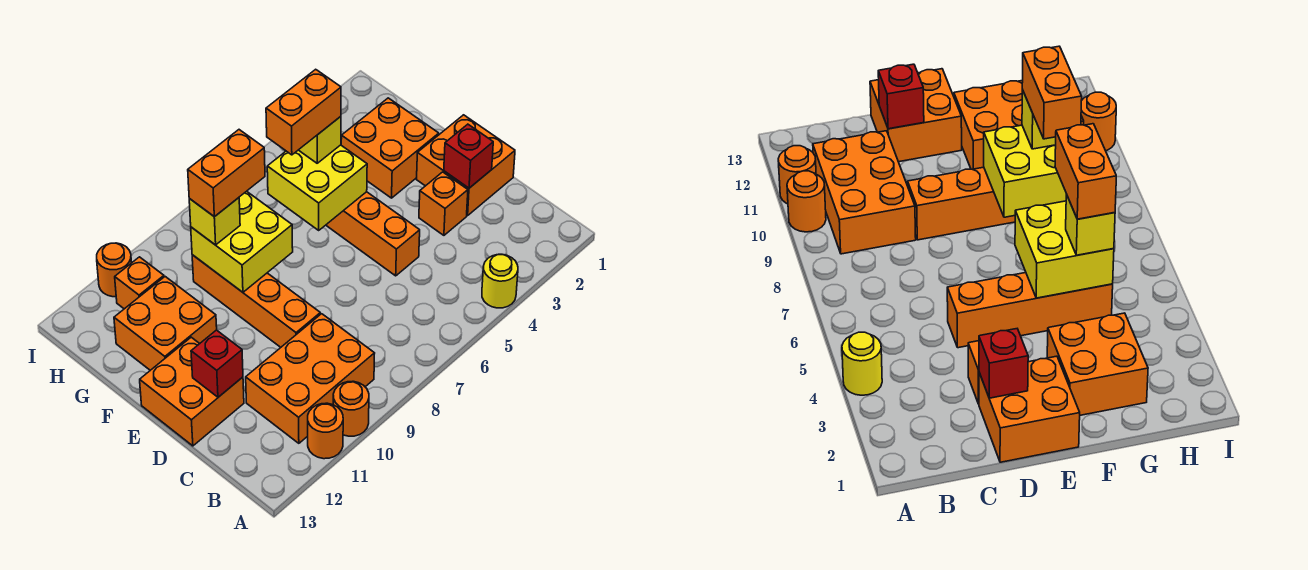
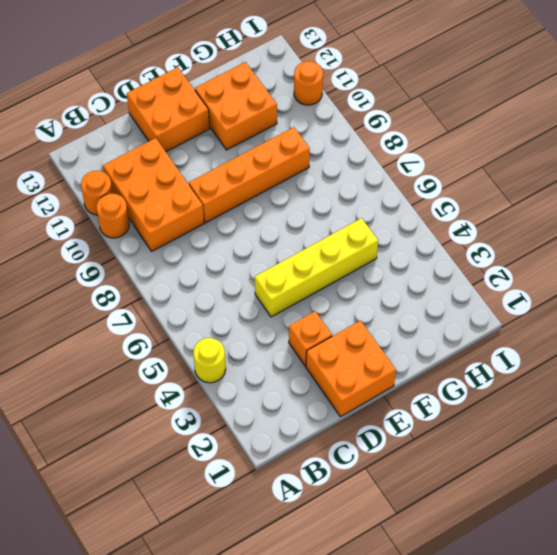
yellow brick D5:G5 level 1 -> orange brick D5:G5 level 1
none -> orange brick F2:G3 level 1
none -> orange brick H11 level 1
none -> red brick D2 level 2

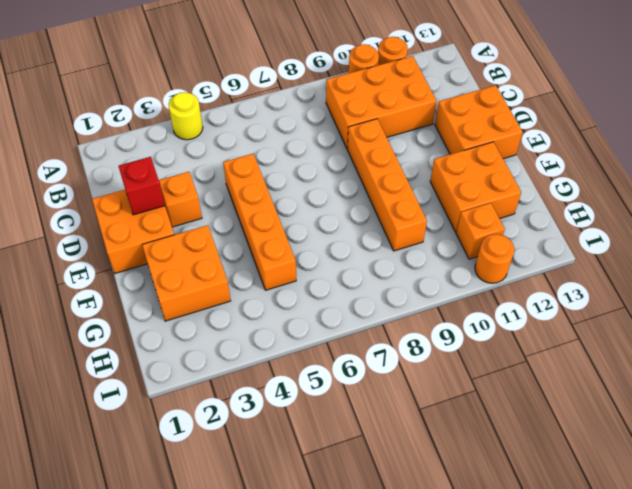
none -> red brick D12 level 2
none -> yellow brick F5:G6 level 2
none -> yellow brick F8:G9 level 2

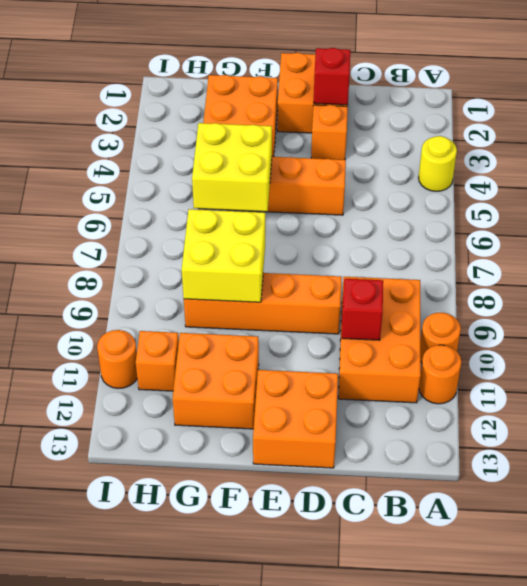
red brick C10 level 2 -> red brick D12 level 2
none -> yellow brick G5 level 3
none -> yellow brick G9 level 3
none -> orange brick G5:G6 level 4

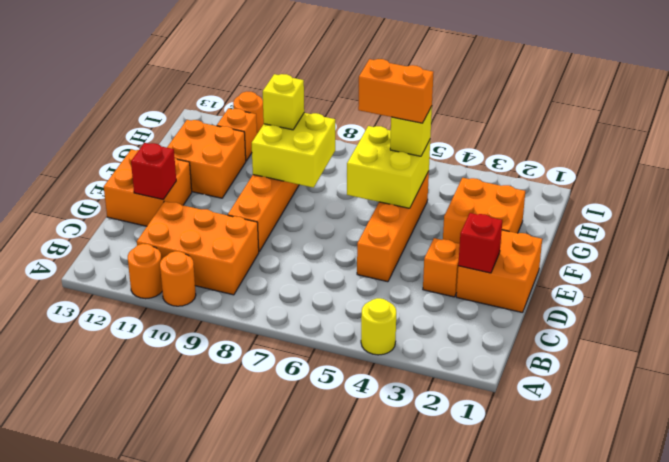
none -> orange brick G8:G9 level 4

